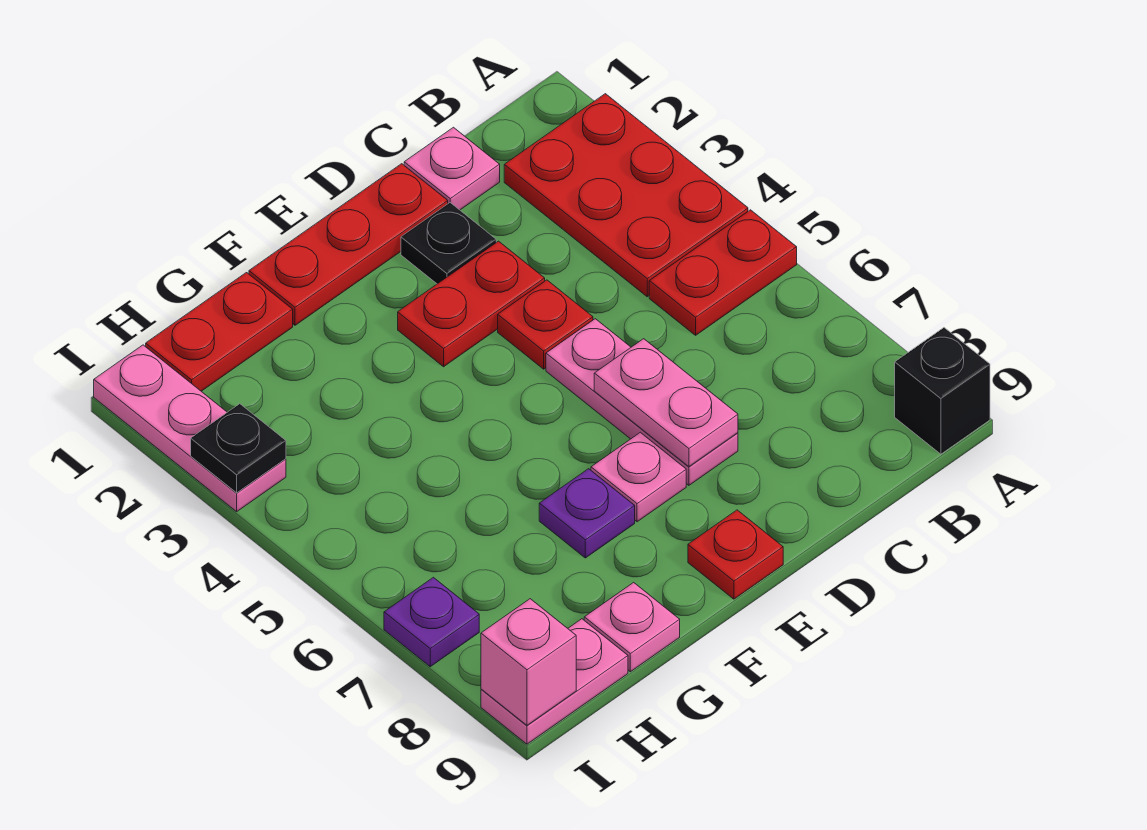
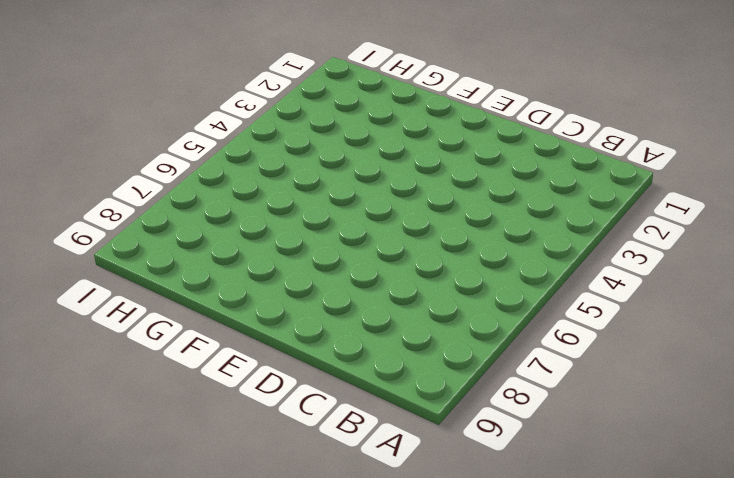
none -> red plate A2:B4 level 1
none -> red plate A5:B5 level 1
none -> black brick A9 level 1

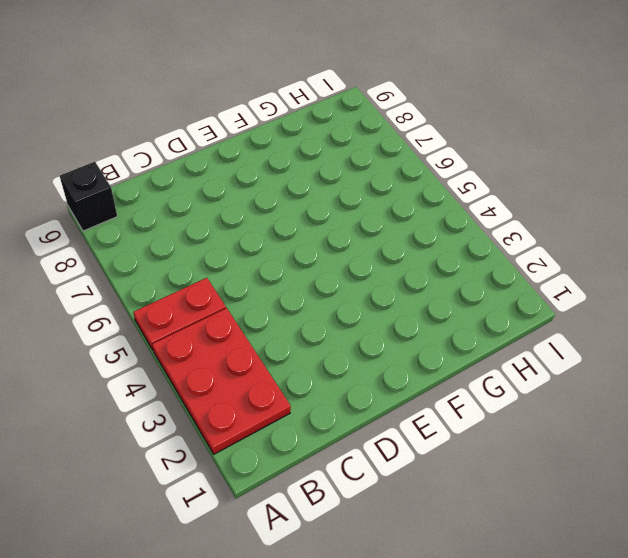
none -> pink plate C1 level 1
none -> red plate D1:F1 level 1
none -> black plate D2 level 1

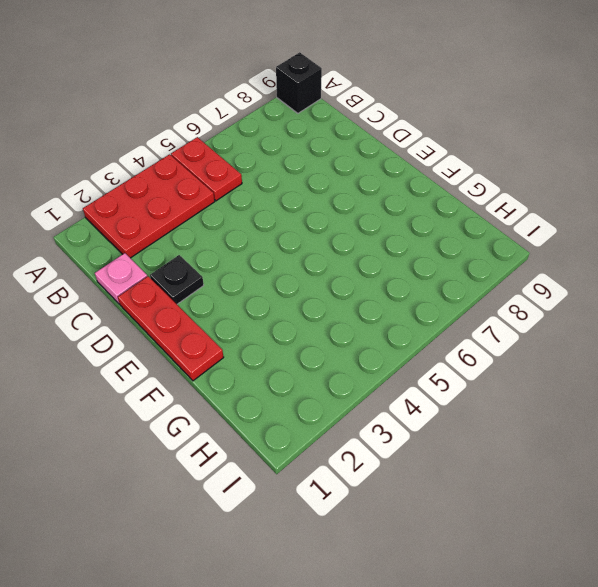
none -> red plate D3:E3 level 1
none -> red plate D4 level 1
none -> pink plate D5:D7 level 1

